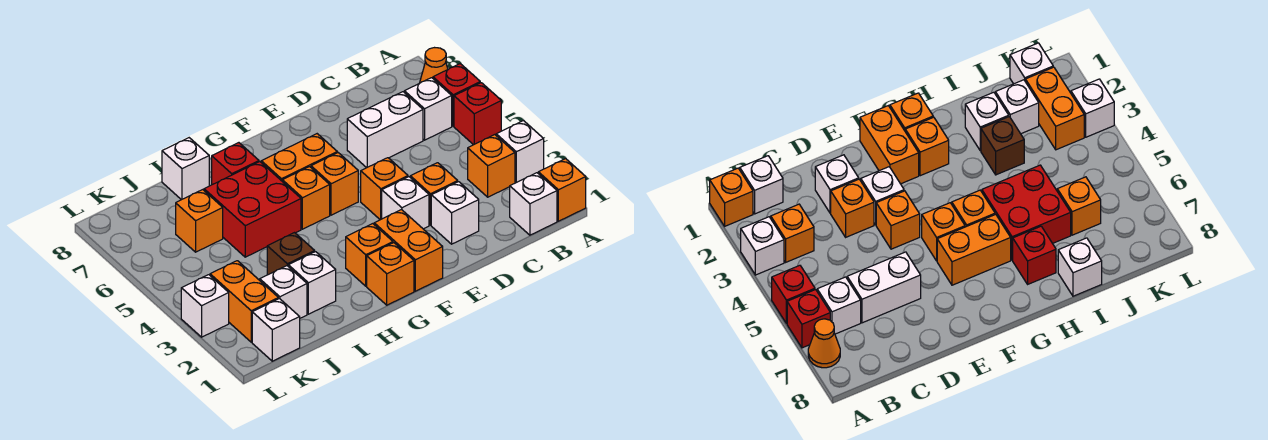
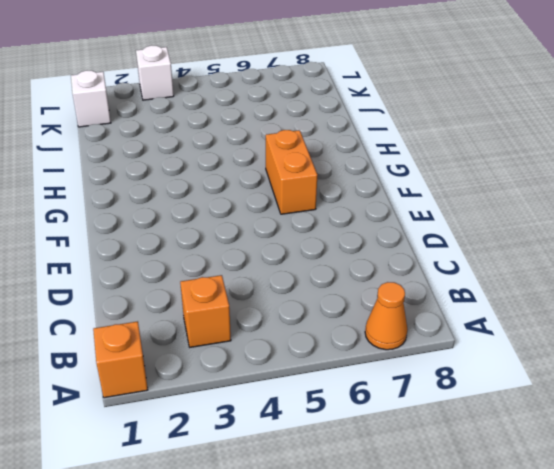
none -> white brick A3 level 1
none -> red brick A5 level 1
none -> red brick A6 level 1

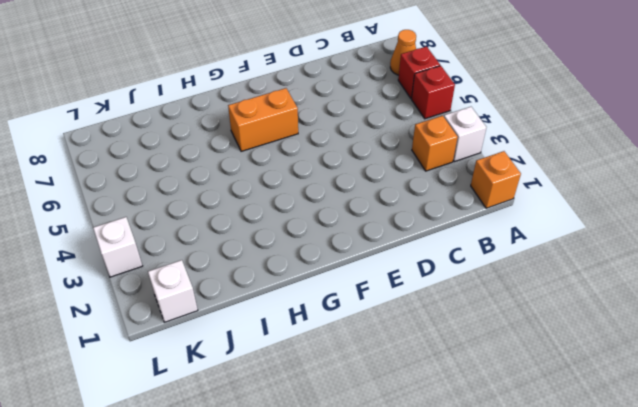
none -> white brick B1 level 1
none -> white brick B6 level 1
none -> white brick C6:D6 level 1

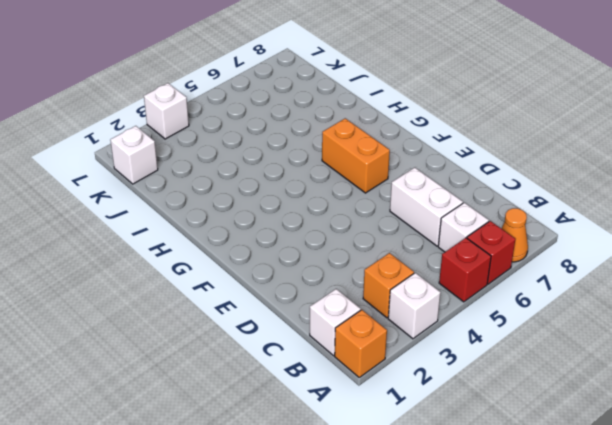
none -> white brick D2 level 1
none -> orange brick D3 level 1
none -> white brick E3 level 1

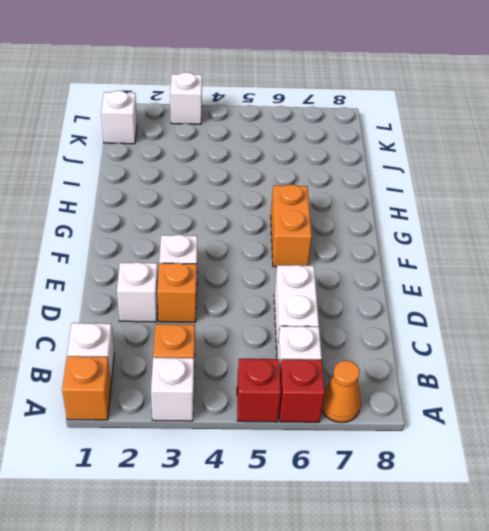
none -> orange brick E4 level 1
none -> orange brick F1:F2 level 1
none -> orange brick F5 level 1

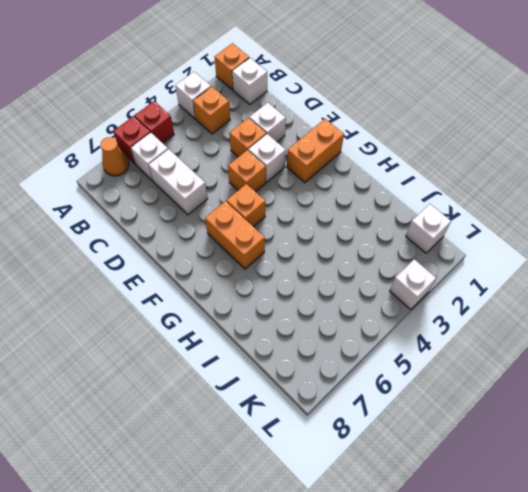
none -> orange brick G1 level 1
none -> orange brick G2 level 1
none -> orange brick G5 level 1

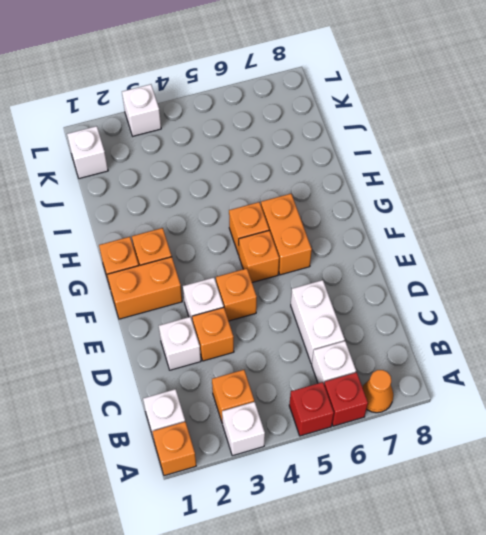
none -> red brick H5:I6 level 1
none -> red brick H7 level 1
none -> white brick I2 level 1

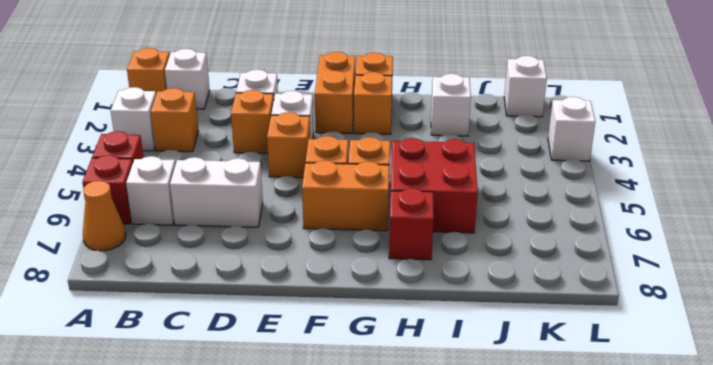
none -> brown brick I3 level 1
none -> white brick I8 level 1
none -> white brick J2 level 1

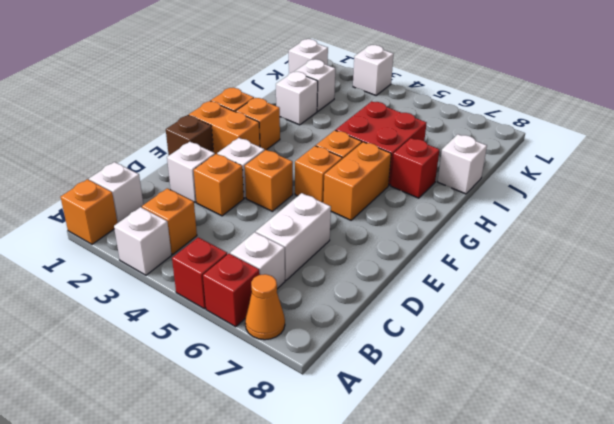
brown brick E1 level 1 -> brown brick I3 level 1
none -> orange brick J6 level 1
none -> orange brick K2:K3 level 1

